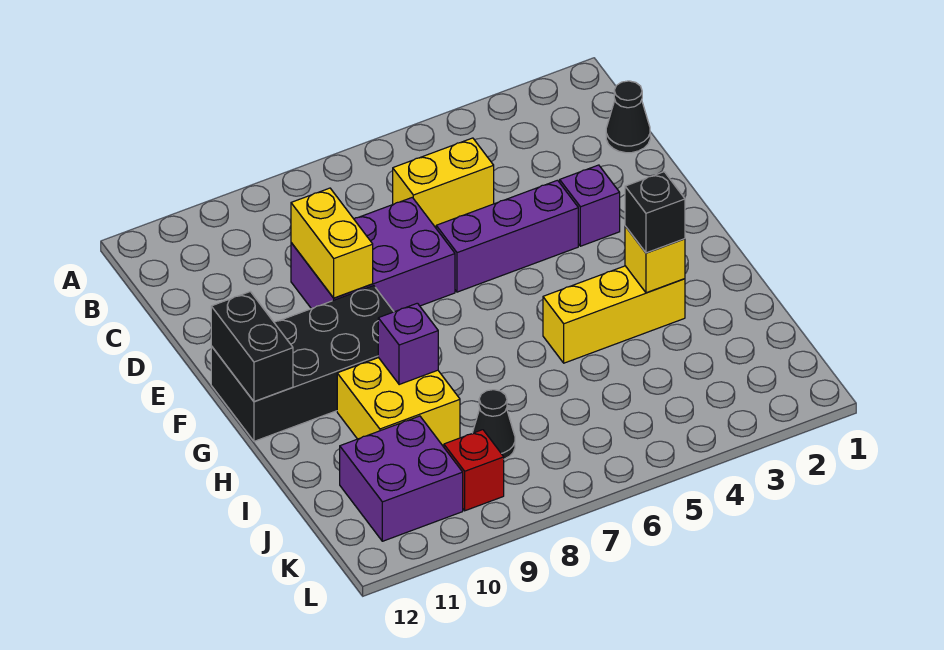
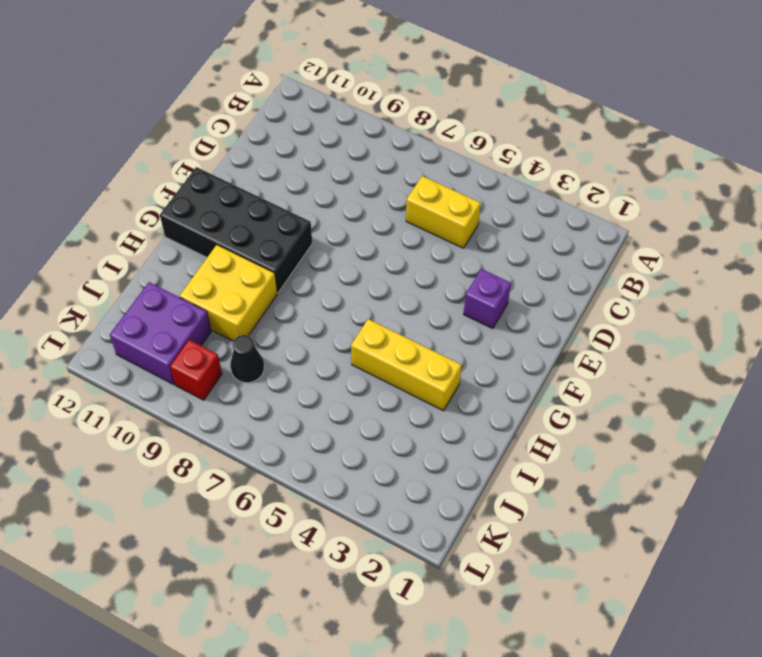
none -> black cone C1 level 1
none -> purple brick D7:E9 level 1
none -> purple brick E4:E6 level 1

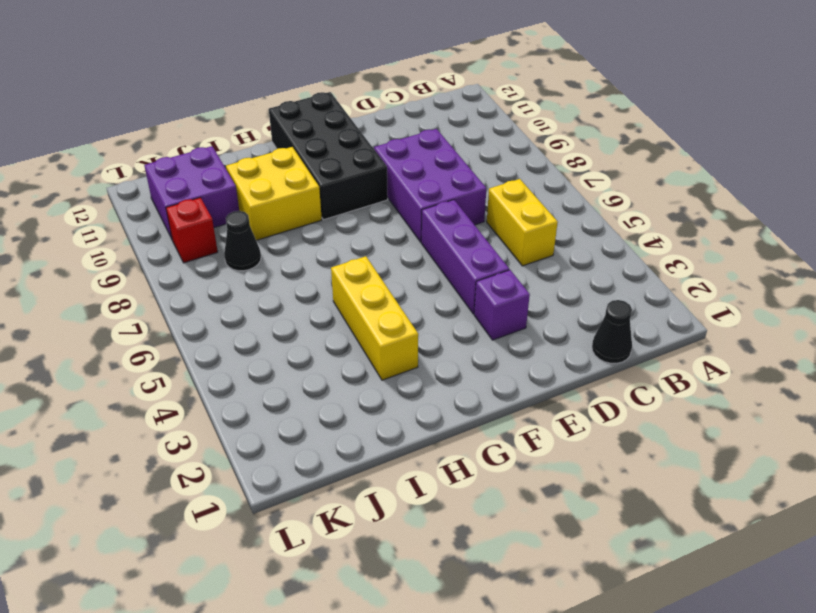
none -> yellow brick D9:E9 level 2
none -> black brick F12:G12 level 2
none -> yellow brick H3 level 2

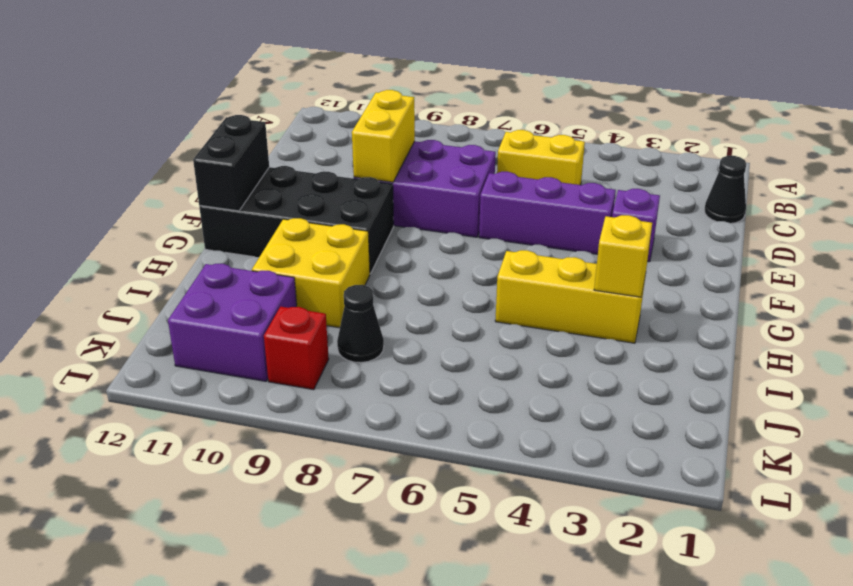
none -> purple brick H9 level 2
none -> black brick H3 level 3

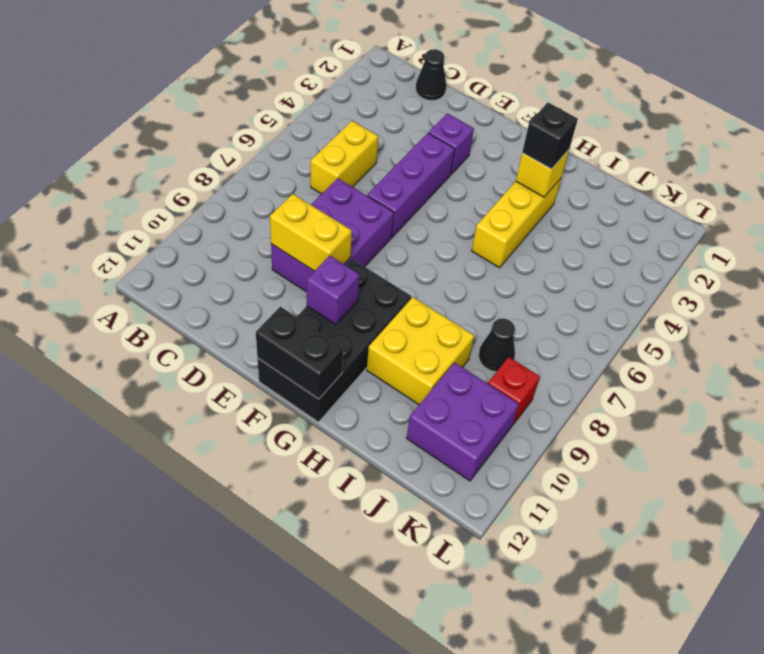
purple brick F10 level 2 -> purple brick H9 level 2

